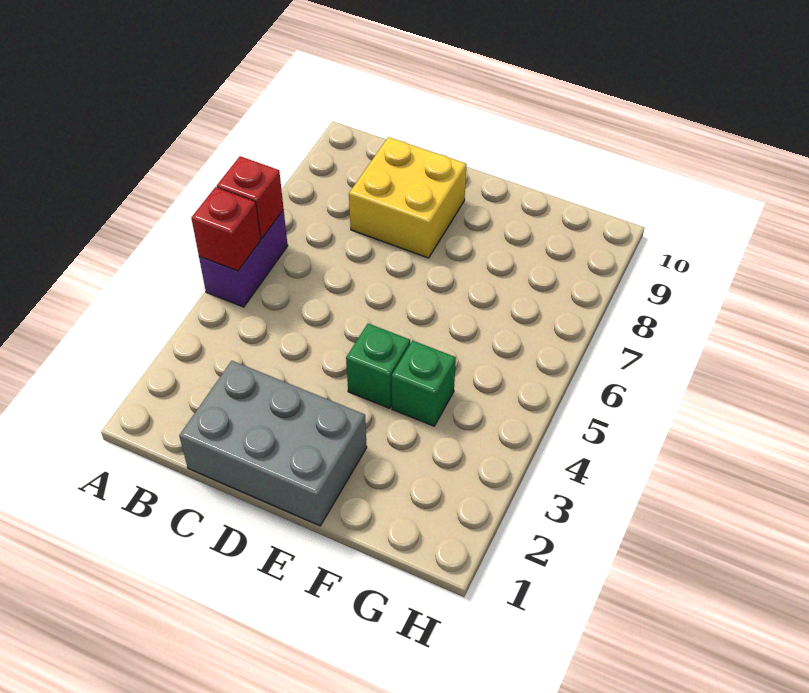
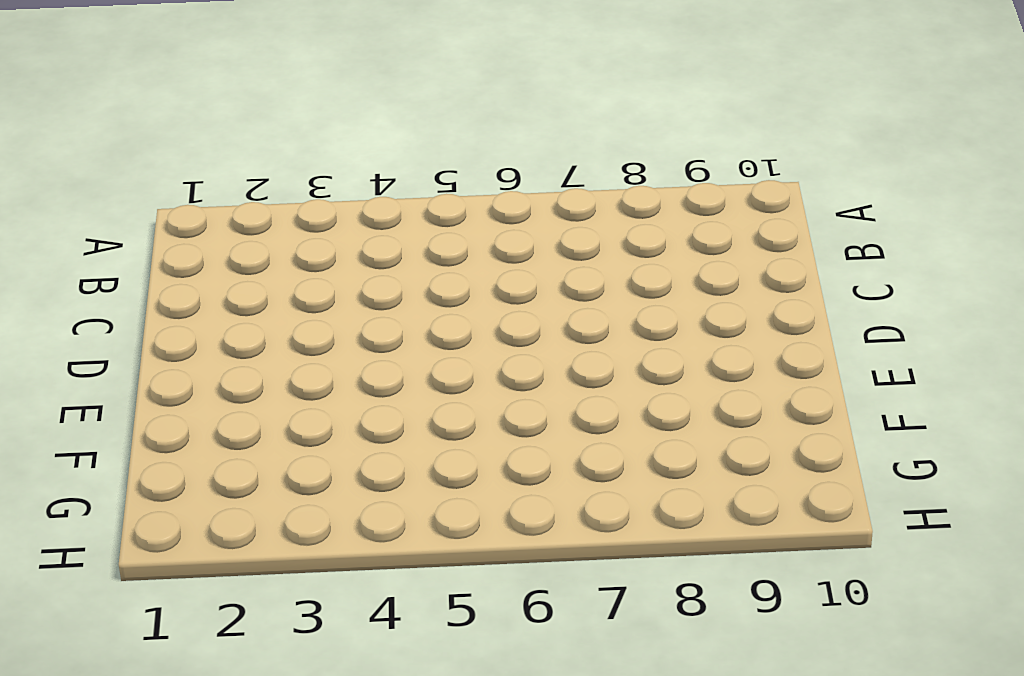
none -> purple brick A5:A6 level 1
none -> grey brick C1:E2 level 1

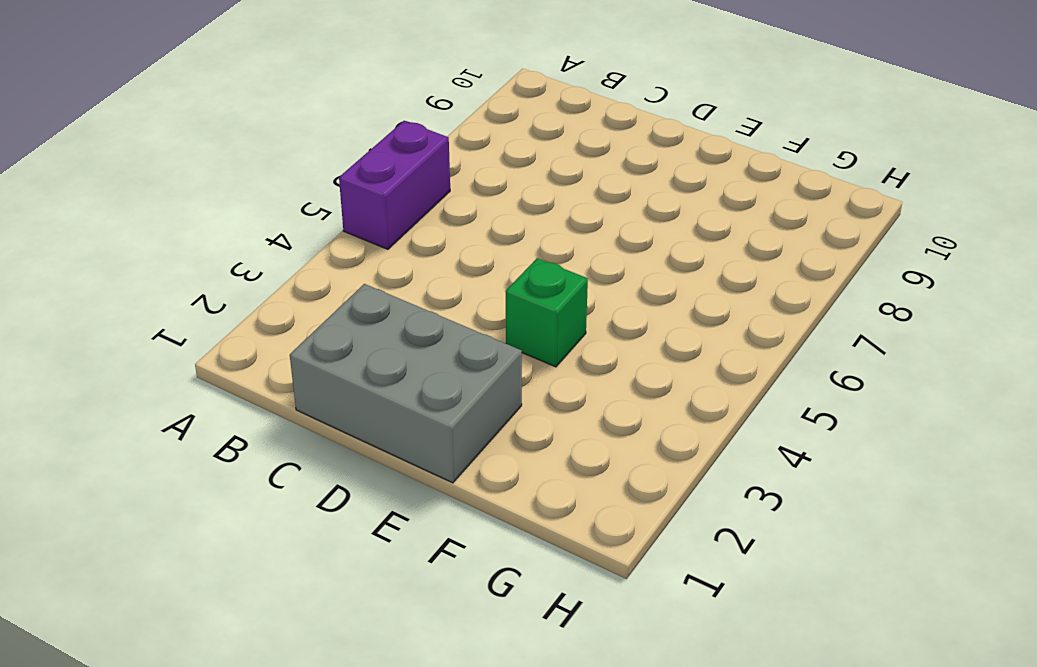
none -> yellow brick C8:D9 level 1
none -> green brick F4 level 1

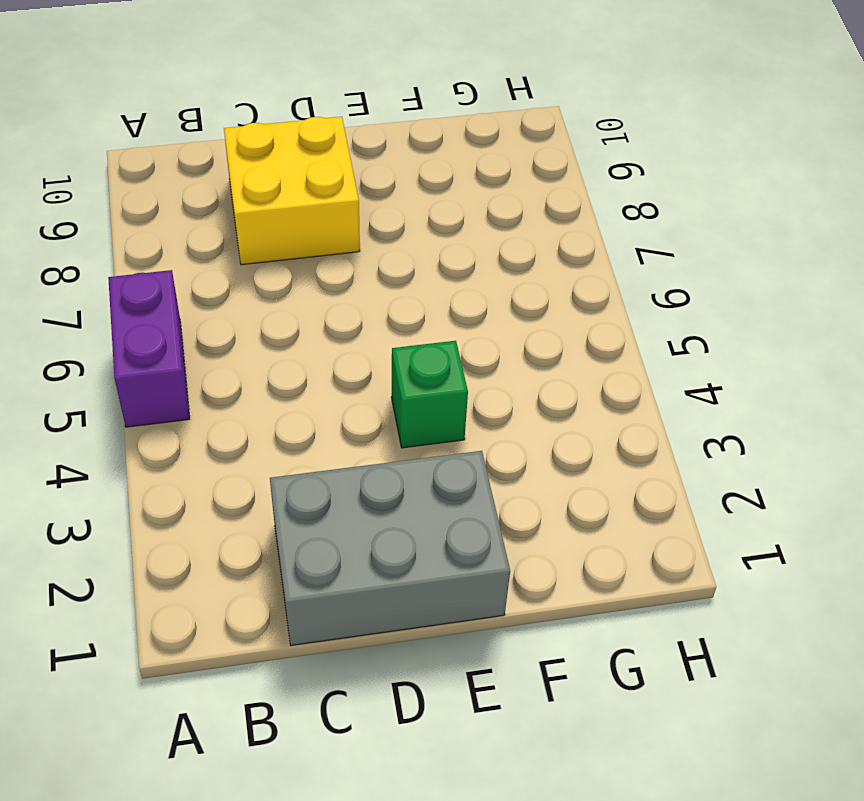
none -> green brick F4 level 1
none -> red brick A5 level 2

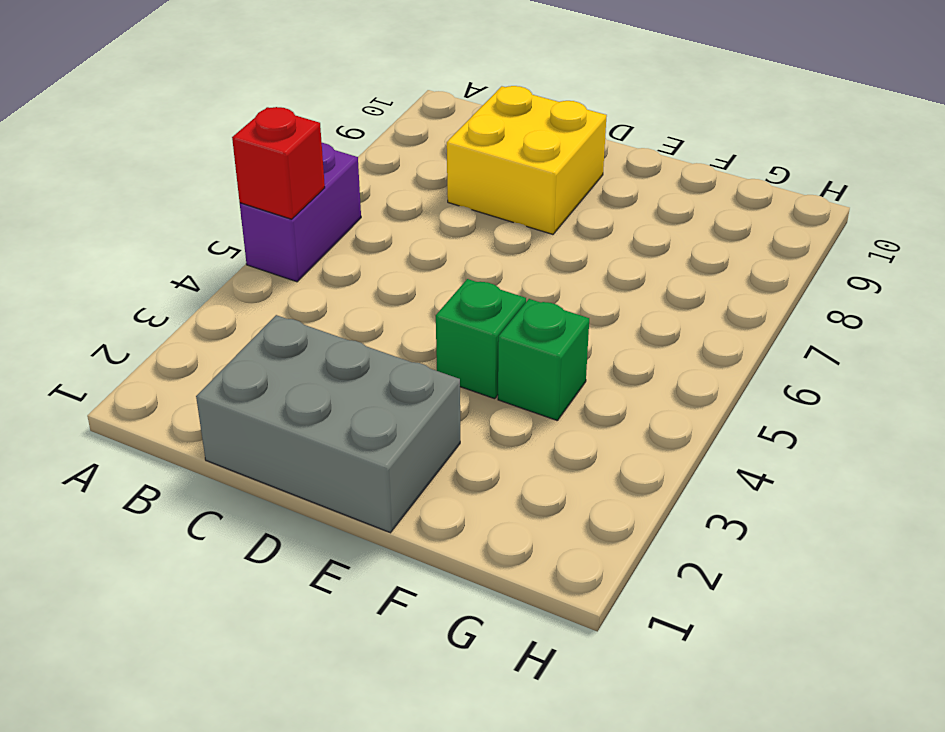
none -> red brick A6 level 2

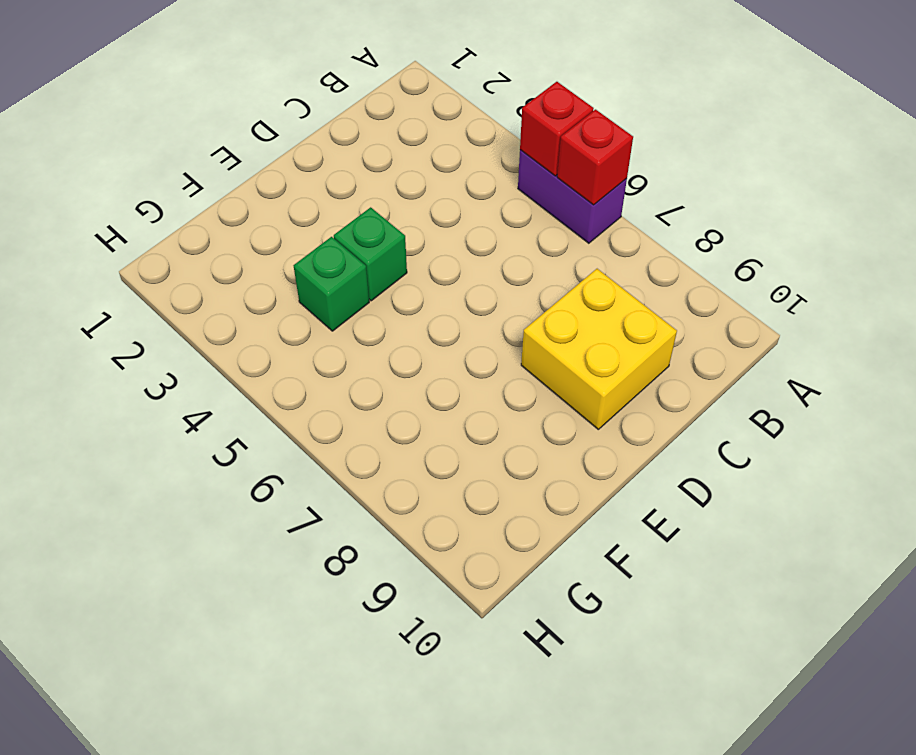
none -> grey brick C1:E2 level 1

